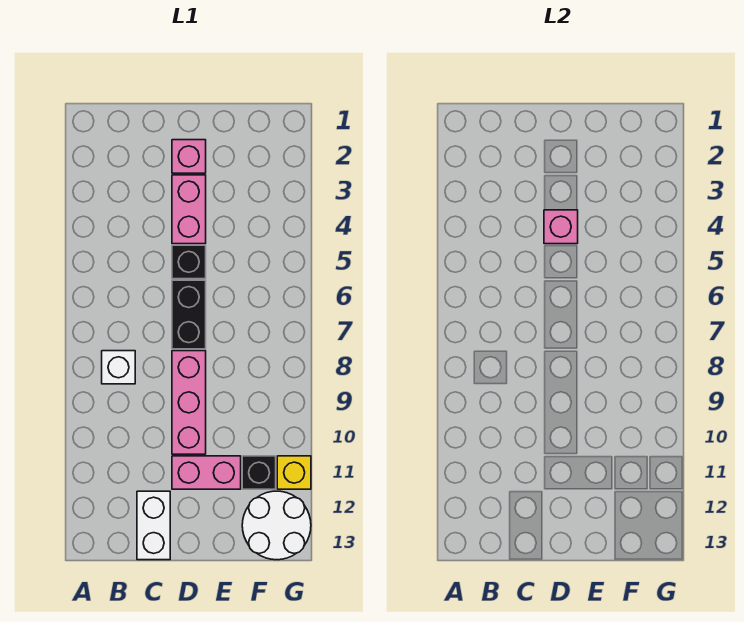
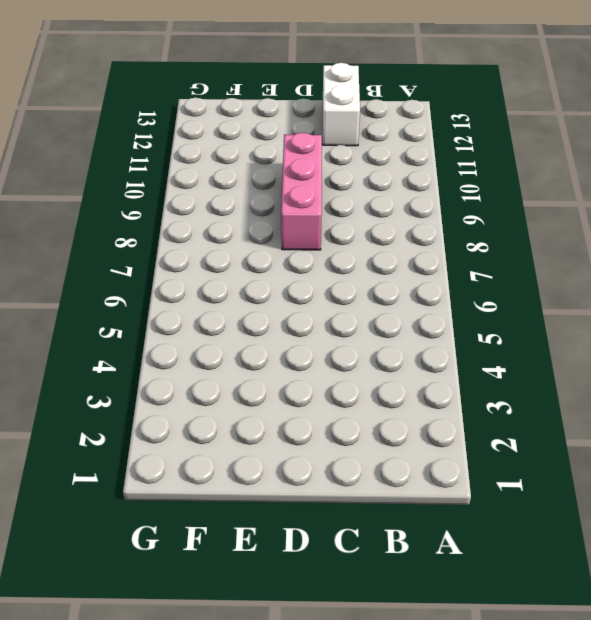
none -> white brick B8 level 1
none -> pink brick D2 level 1
none -> pink brick D3:D4 level 1

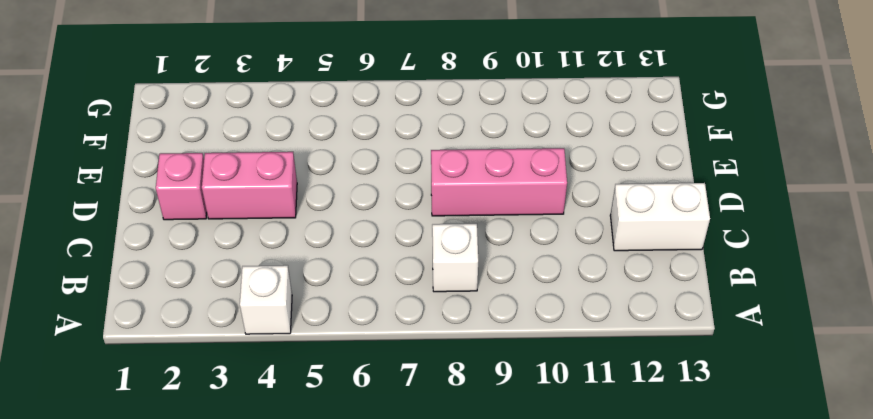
white brick A4 level 1 -> none
none -> black brick D5 level 1
none -> black brick D6:D7 level 1
none -> pink brick D11:E11 level 1

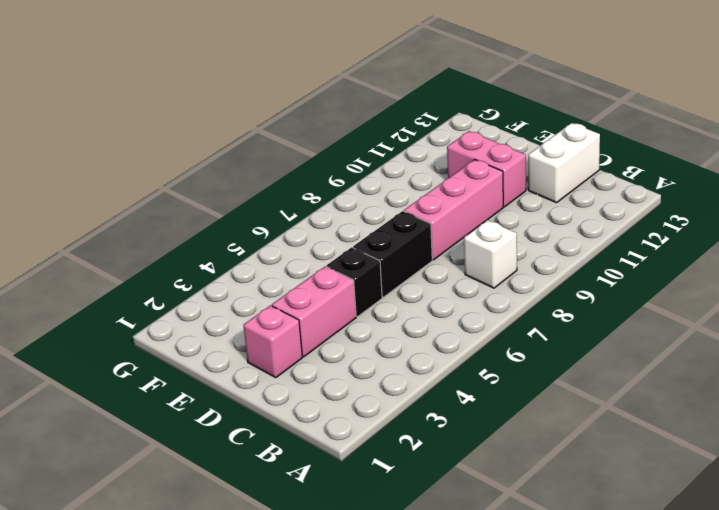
none -> black brick F11 level 1
none -> white round brick F12:G13 level 1
none -> yellow brick G11 level 1

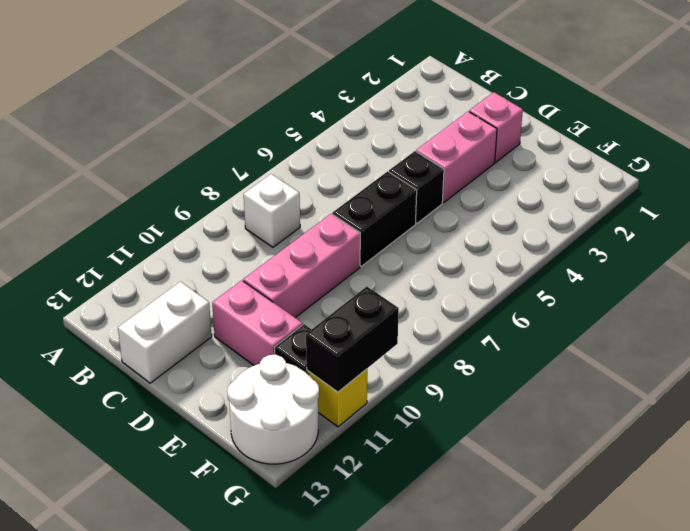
black brick G10:G11 level 2 -> none
none -> pink brick D4 level 2

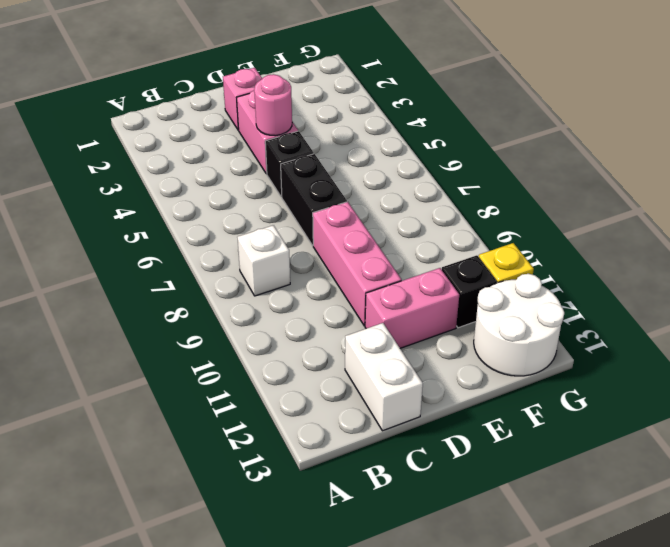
pink round brick D4 level 2 -> pink brick D4 level 2

